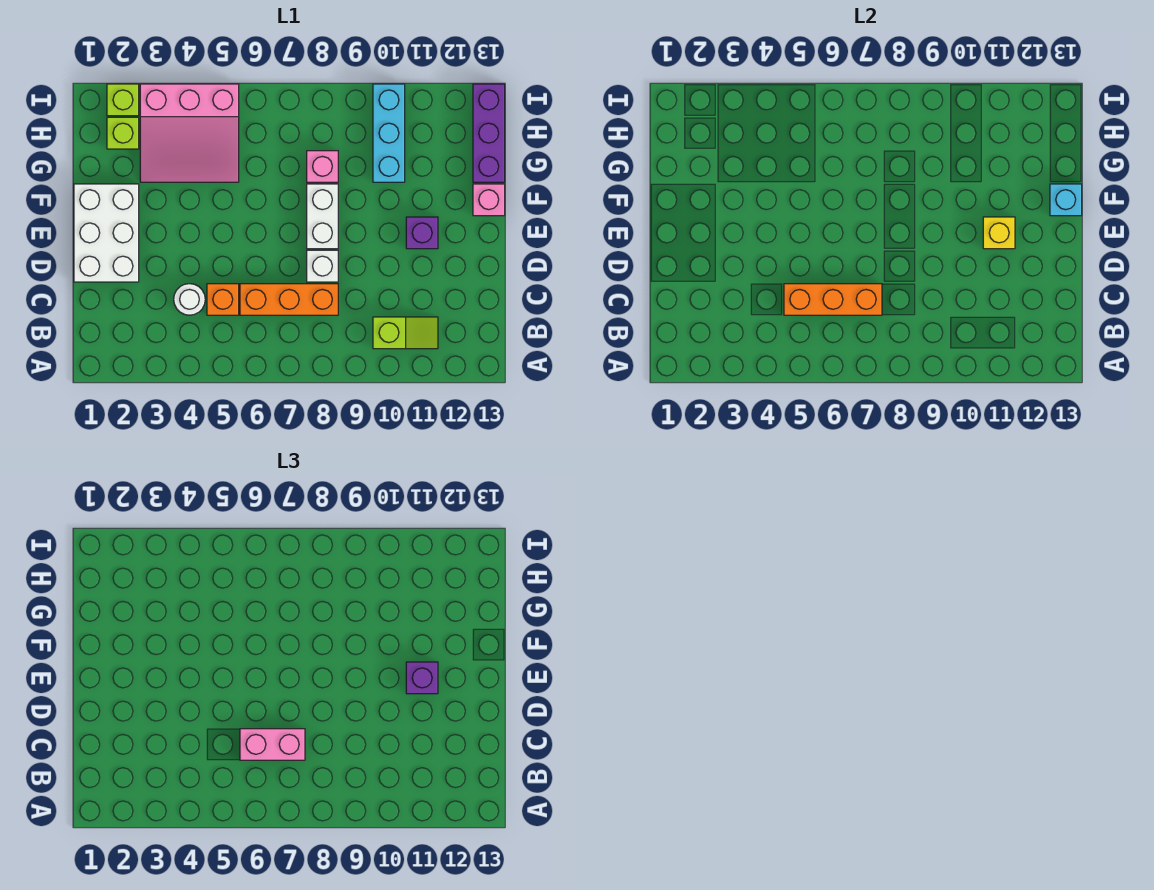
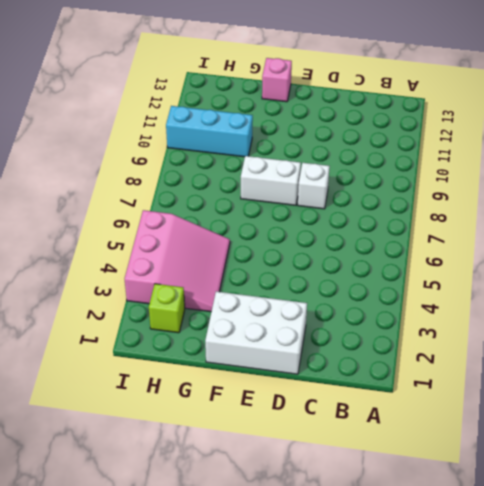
none -> lime slope B10:B11 level 1 top 10
none -> white round brick C4 level 1
none -> orange brick C5 level 1

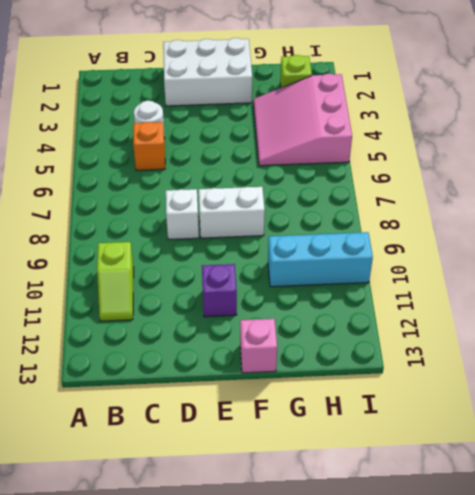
none -> orange brick C6:C8 level 1
none -> pink brick G8 level 1
none -> purple brick G13:I13 level 1

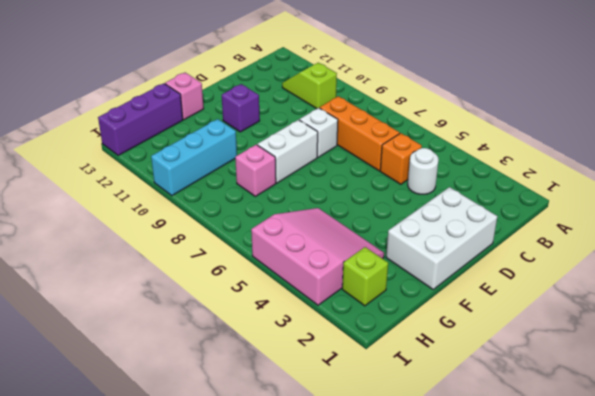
none -> lime brick I2 level 1
none -> orange brick C5:C7 level 2
none -> yellow brick E11 level 2

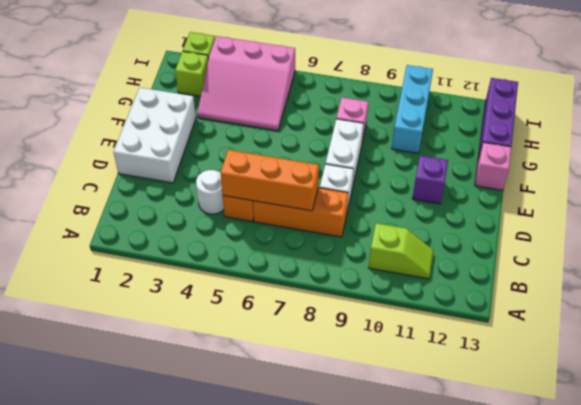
none -> yellow brick E11 level 2
none -> cyan brick F13 level 2
none -> pink brick C6:C7 level 3

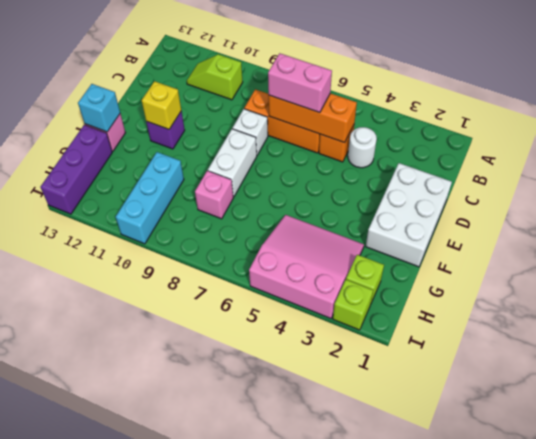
none -> purple brick E11 level 3

